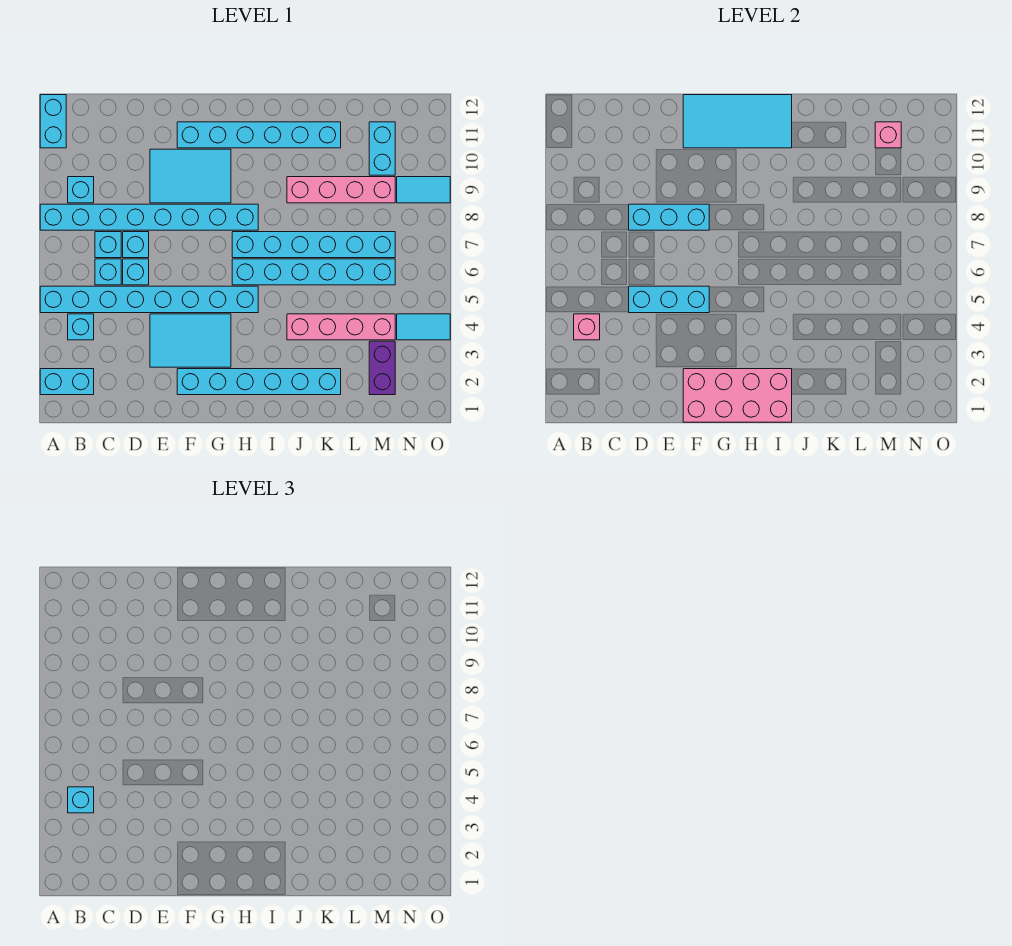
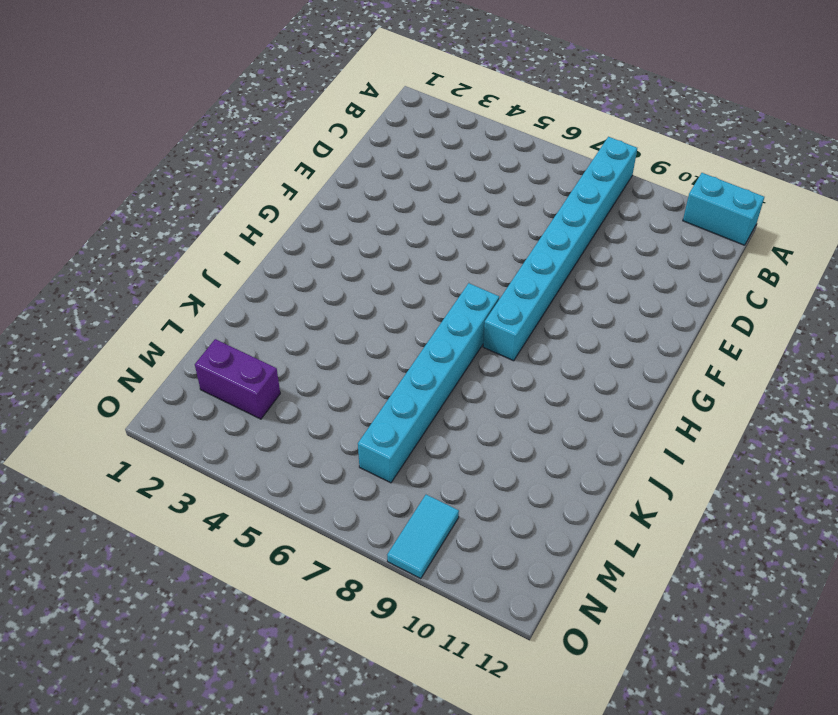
none -> cyan brick A2:B2 level 1
none -> cyan brick A5:H5 level 1
none -> cyan brick B4 level 1

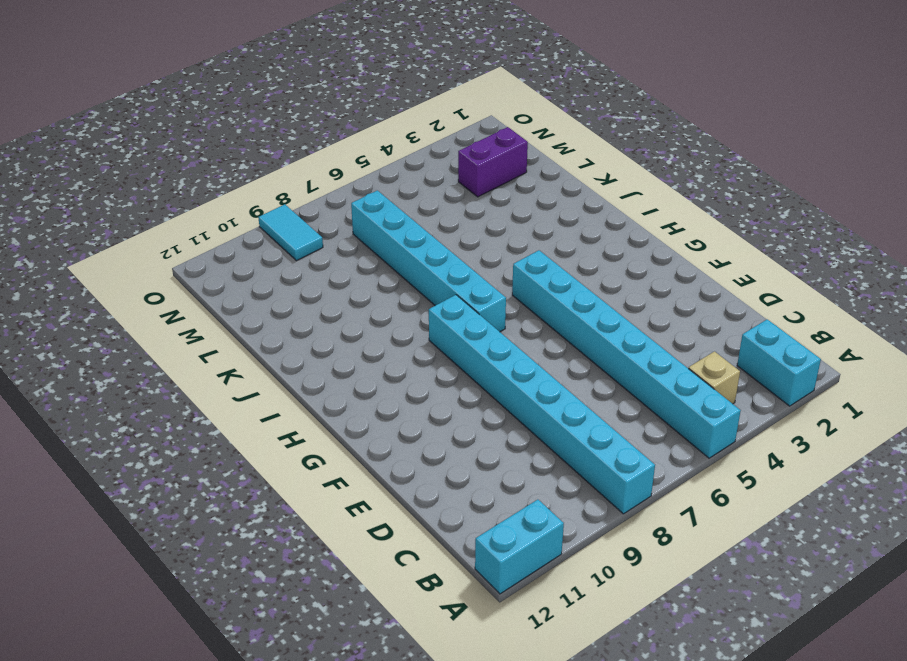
tan brick B4 level 1 -> cyan brick B4 level 1
none -> cyan brick B9 level 1
none -> cyan brick C6 level 1
none -> cyan brick C7 level 1

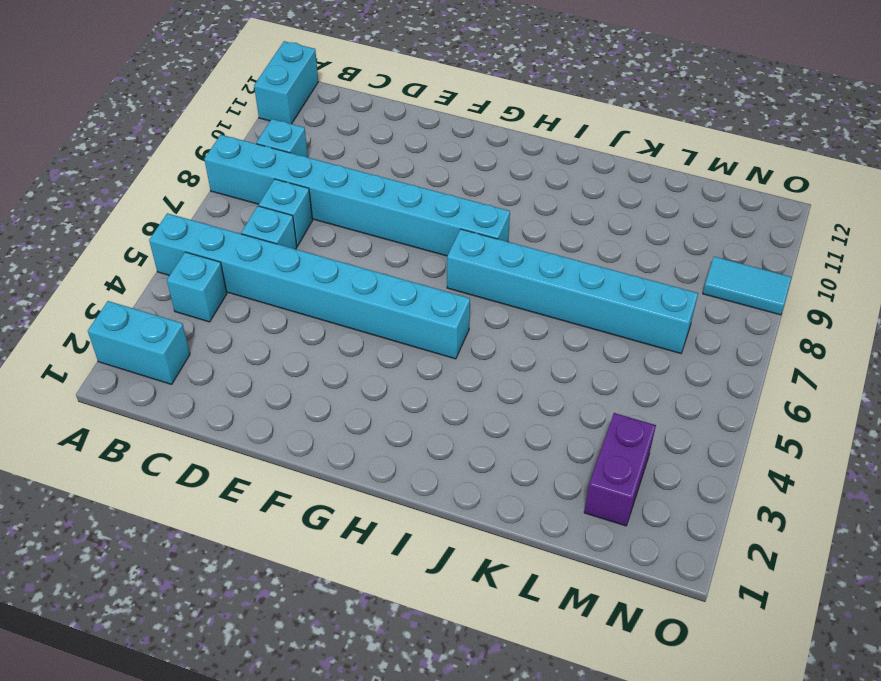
none -> cyan brick D6 level 1
none -> cyan brick D7 level 1
none -> cyan tile E3:G4 level 1

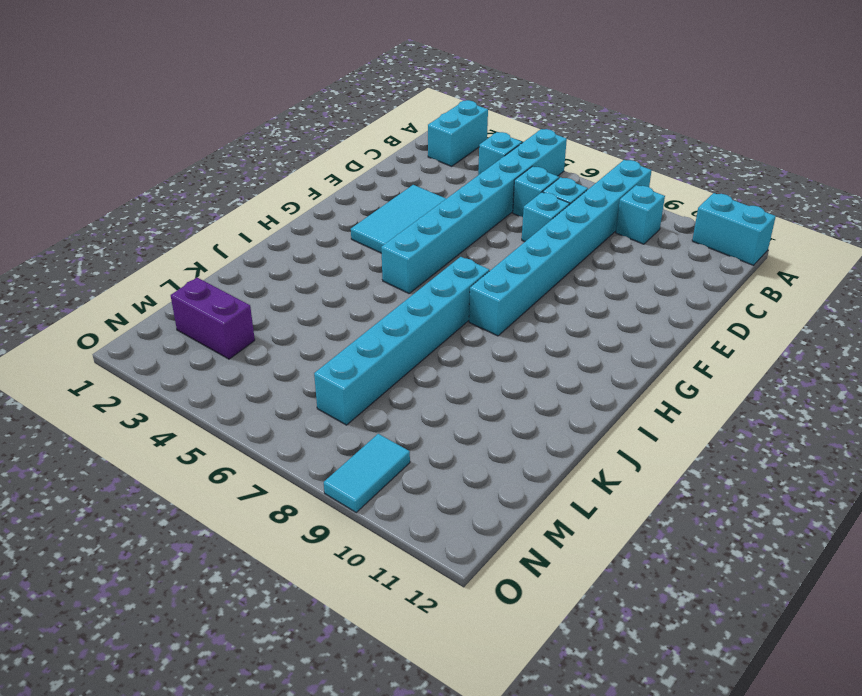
none -> cyan brick D6 level 1
none -> cyan tile E9:G10 level 1
none -> cyan brick F2:K2 level 1

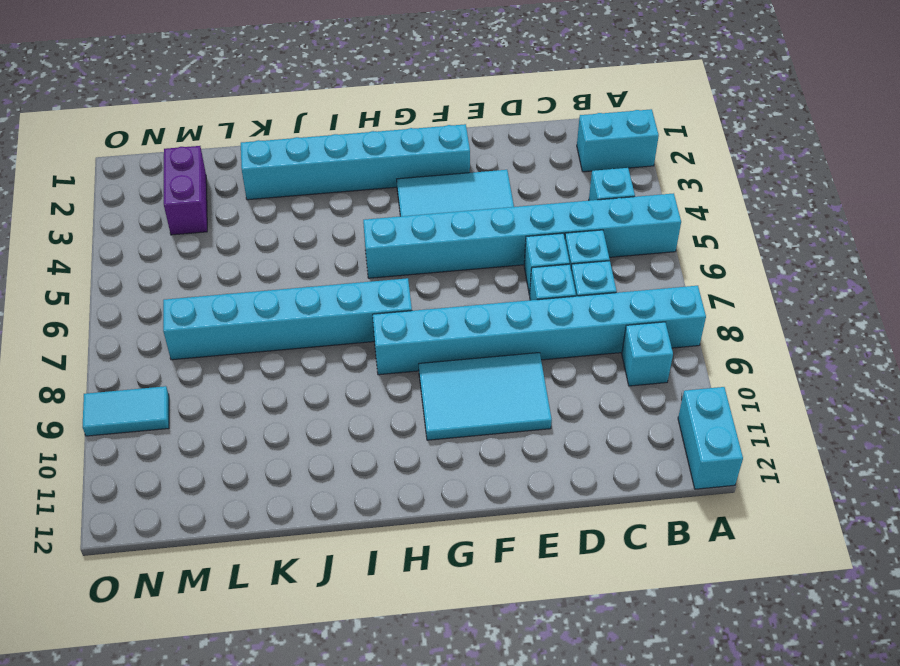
none -> cyan brick F11:K11 level 1
none -> cyan brick H6:M6 level 1
none -> pink brick J4:M4 level 1

